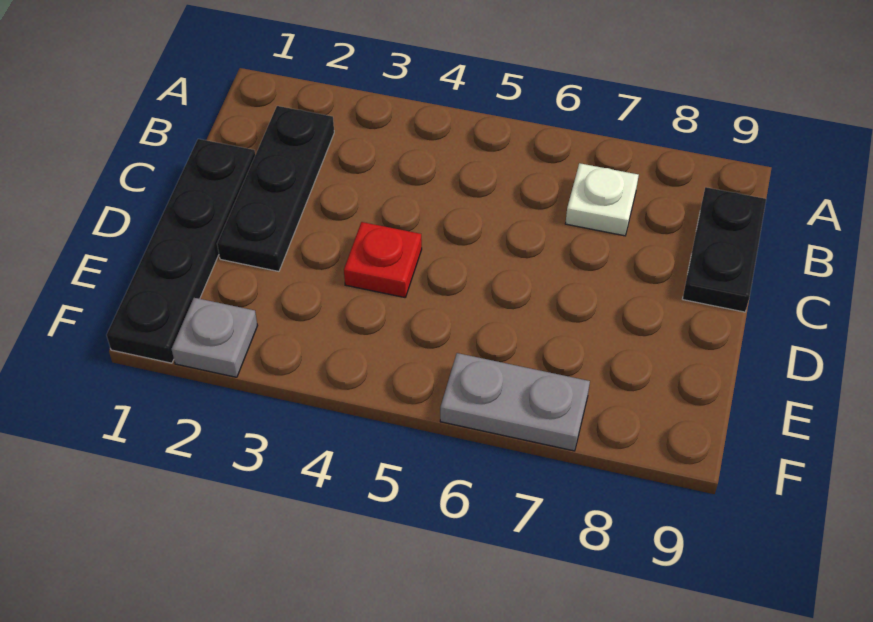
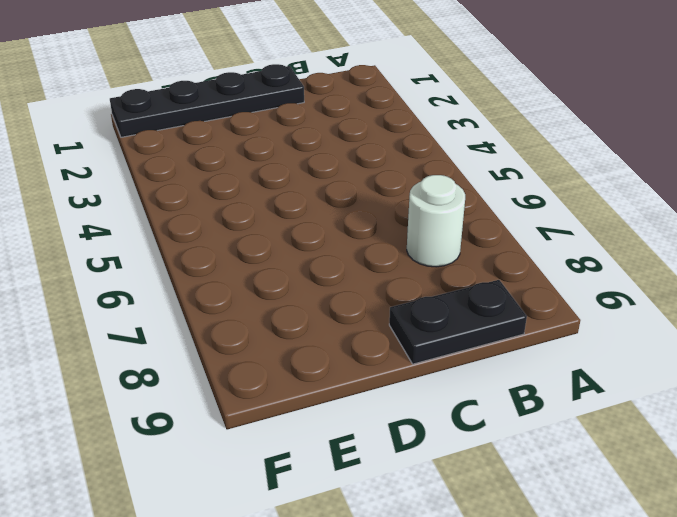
white round brick B7 level 1 -> white plate B7 level 1
none -> black plate B2:D2 level 1
none -> red plate D4 level 1

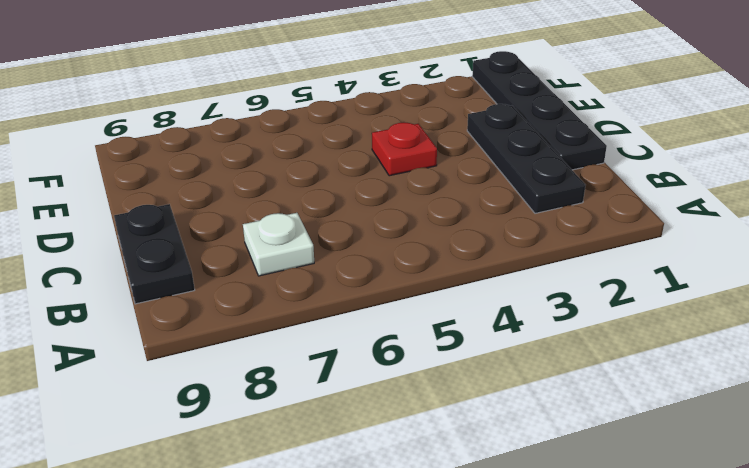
none -> grey plate F2 level 1
none -> grey plate F6:F7 level 1

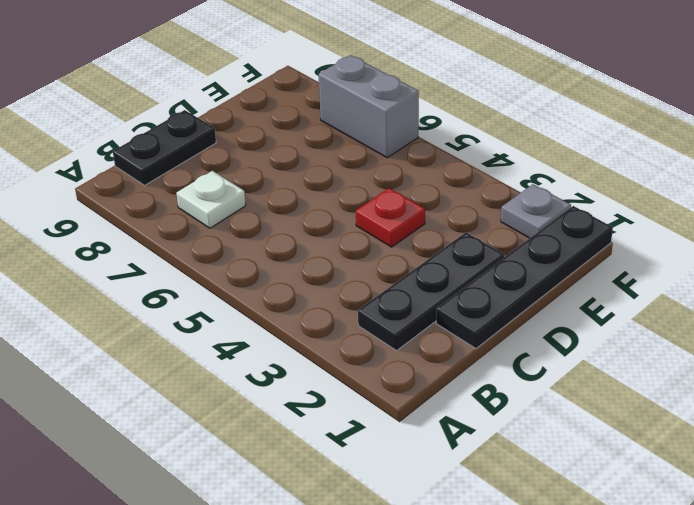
grey brick F6:F7 level 1 -> grey plate F6:F7 level 1

